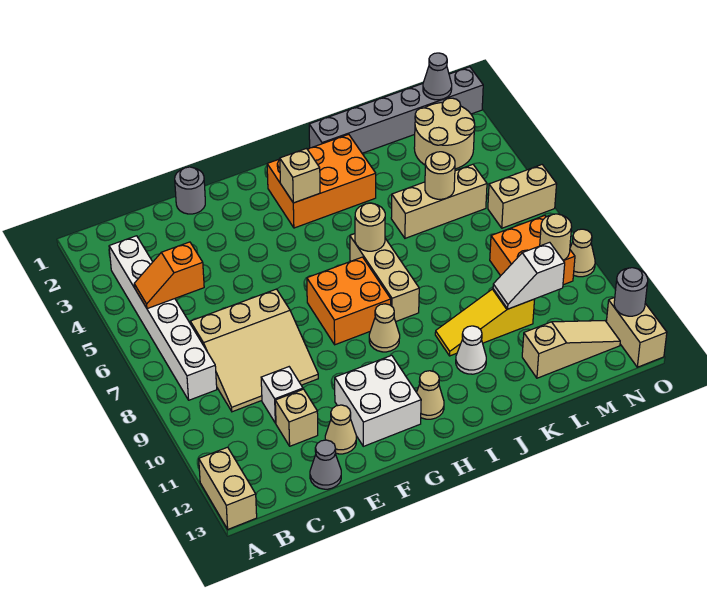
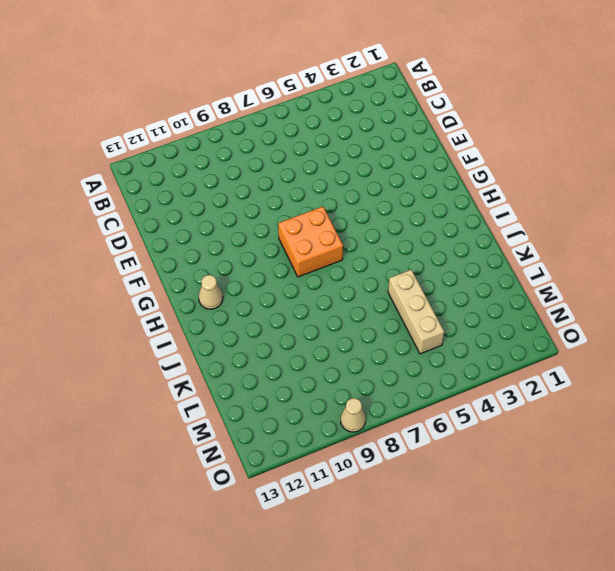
none -> tan brick A12:A13 level 1
none -> white brick B3:B8 level 1
none -> tan slope C7:E9 level 1 top 7
none -> white brick D10 level 1

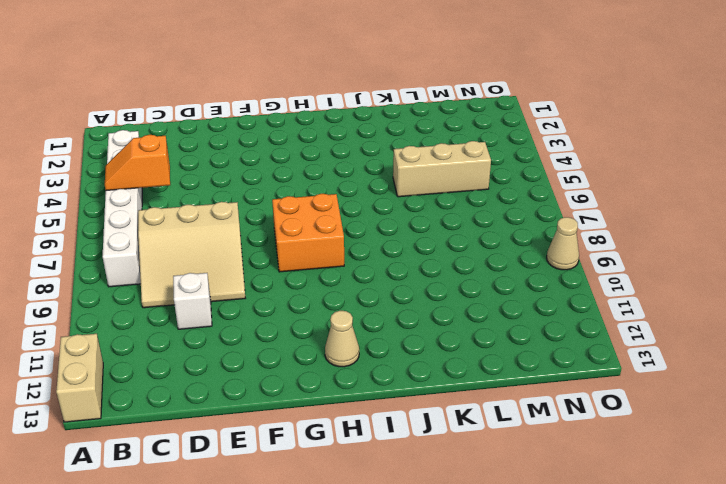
none -> tan brick D11 level 1
none -> grey cone D13 level 1
none -> grey round brick E1 level 1
none -> tan cone E12 level 1

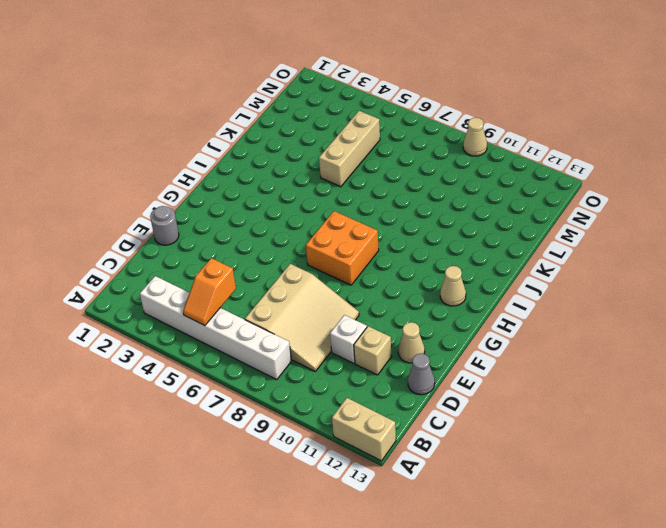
none -> white brick F11:G12 level 1
none -> orange brick H2:J3 level 1
none -> tan cone H9 level 1
none -> tan brick I6:I8 level 1

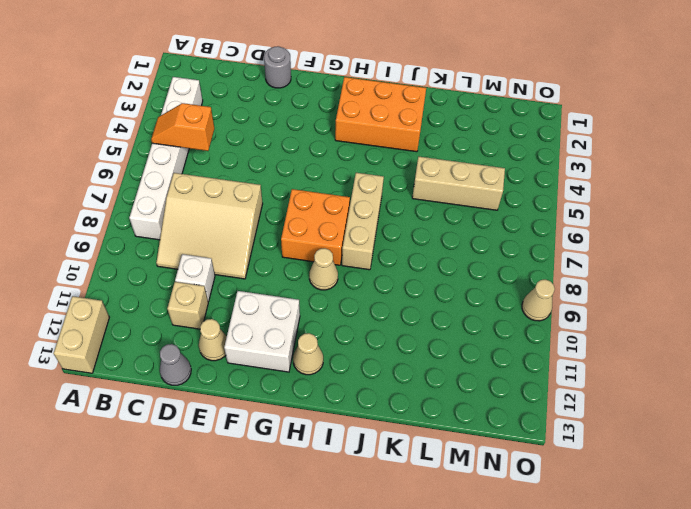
none -> grey brick J1:O1 level 1
none -> yellow slope J10:L10 level 1 top L
none -> white cone J11 level 1
none -> tan slope L12:N12 level 1 top L

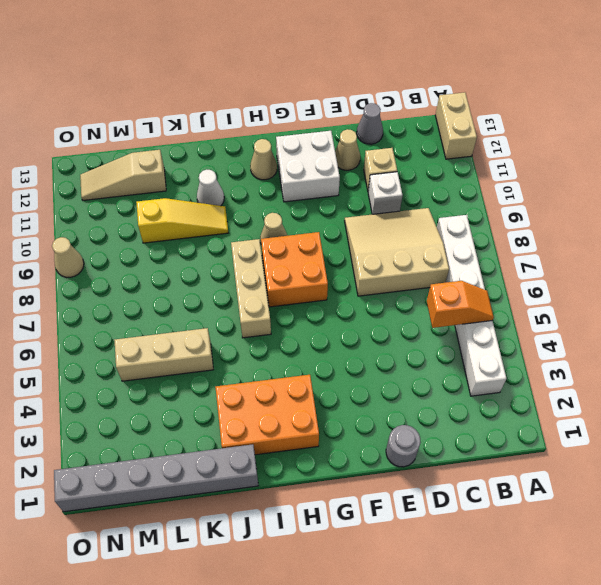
none -> tan round brick M2:N3 level 1
none -> orange brick M8:N9 level 1
none -> tan brick N6:O6 level 1
none -> tan brick O12:O13 level 1

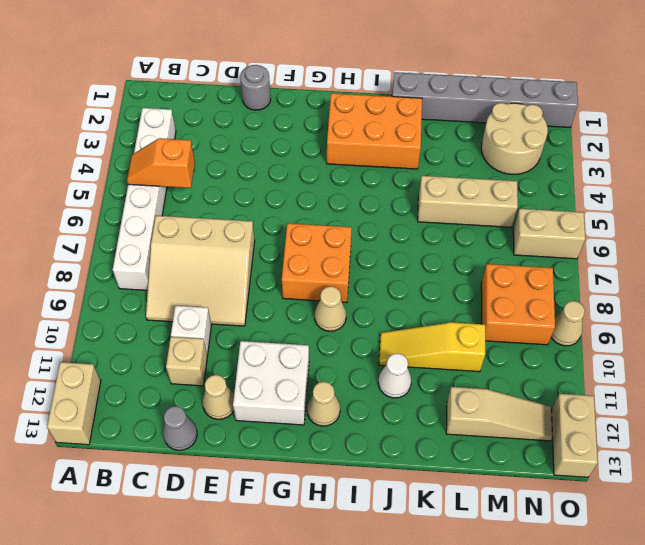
none -> tan brick I6:I8 level 1
none -> tan brick H3 level 2
none -> tan round brick I6 level 2
none -> tan round brick L5 level 2

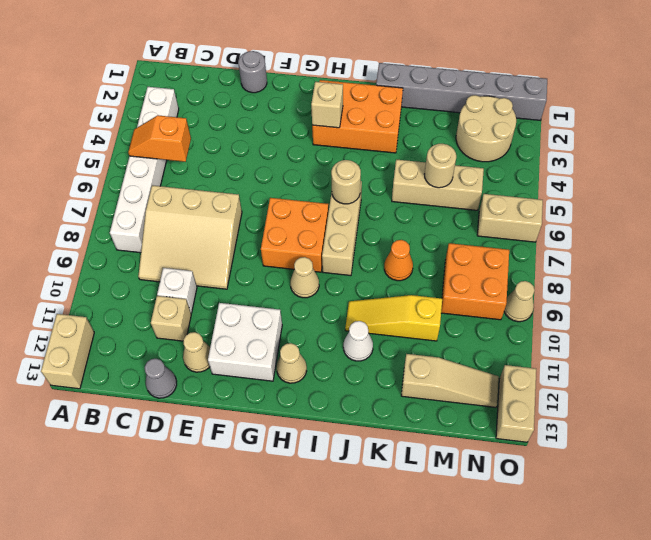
orange cone K8 level 1 -> none
none -> white slope L10:M10 level 2 top M
none -> grey cone N1 level 2
none -> tan round brick N9 level 2
none -> grey round brick O12 level 2

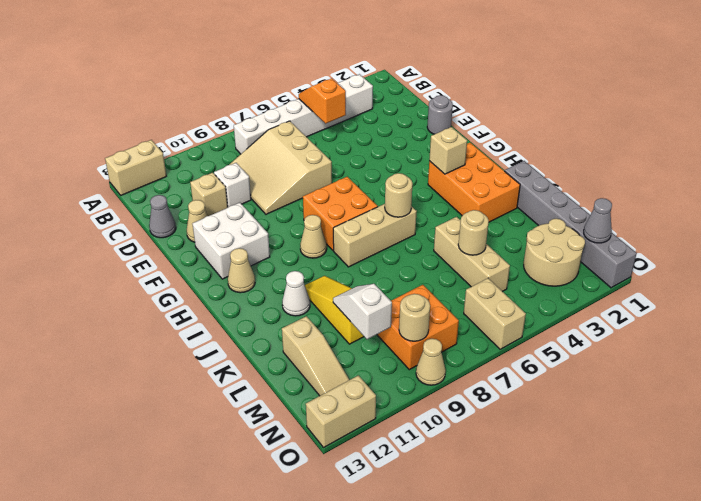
none -> grey round brick O12 level 2

